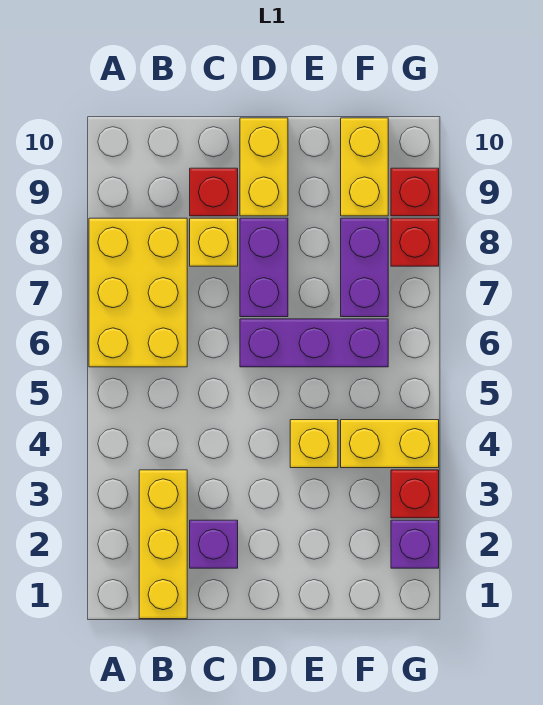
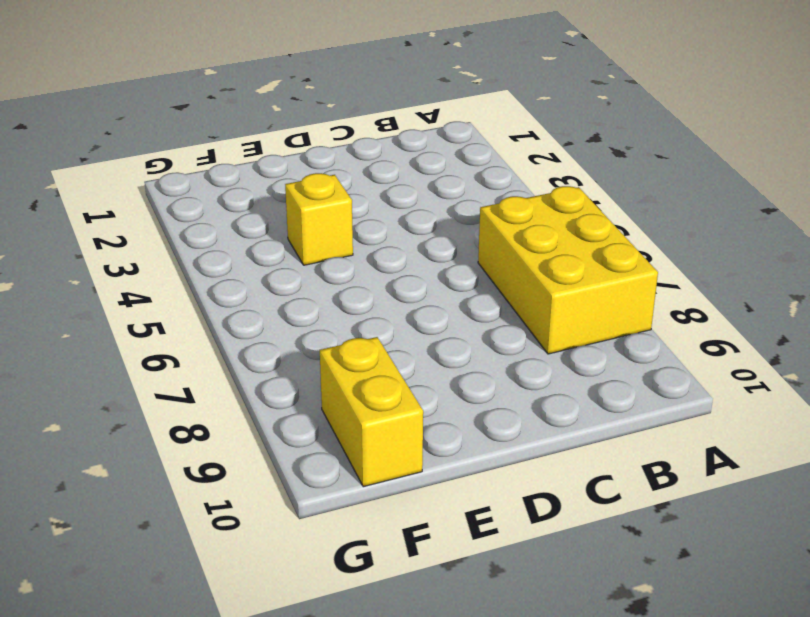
none -> yellow brick B1:B3 level 1
none -> purple brick C2 level 1
none -> yellow brick C8 level 1

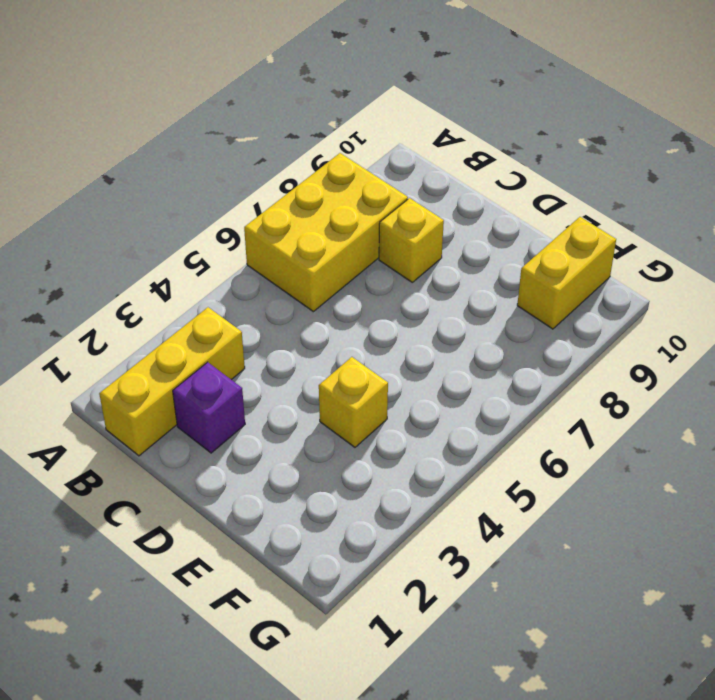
none -> red brick C9 level 1
none -> purple brick D6:F6 level 1
none -> purple brick D7:D8 level 1

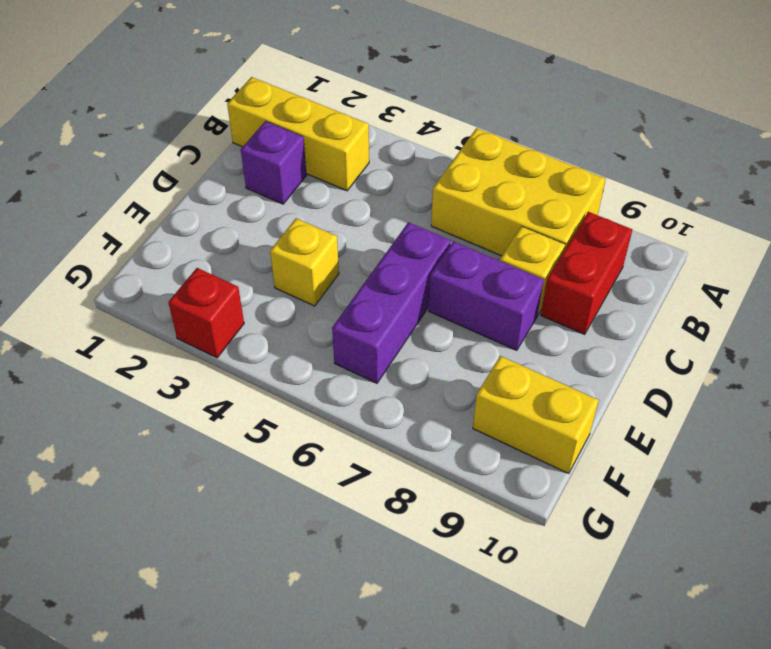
red brick B9:C9 level 1 -> red brick C9 level 1
none -> yellow brick D9:D10 level 1
none -> yellow brick F4:G4 level 1
none -> purple brick F7:F8 level 1

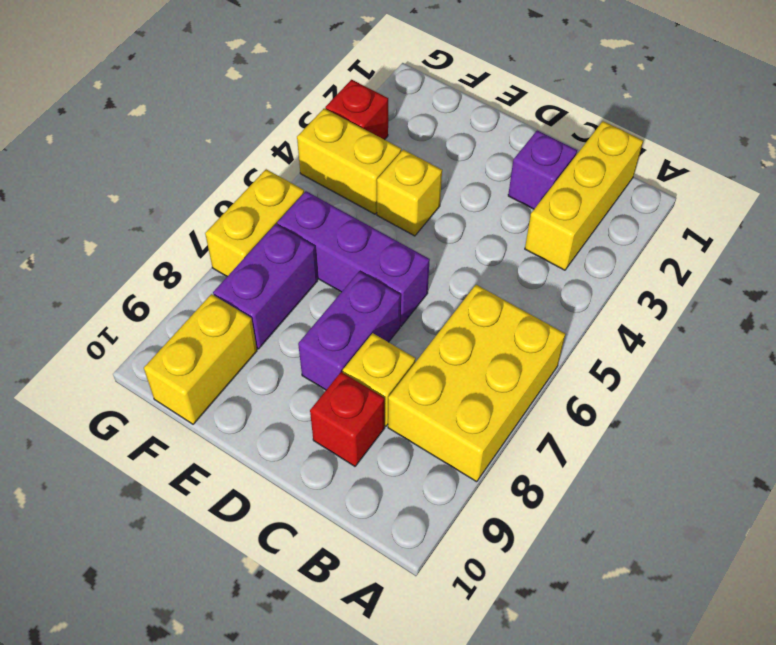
yellow brick G6:G7 level 1 -> yellow brick D9:D10 level 1
none -> purple brick G2 level 1
none -> red brick G8 level 1
none -> red brick G9 level 1

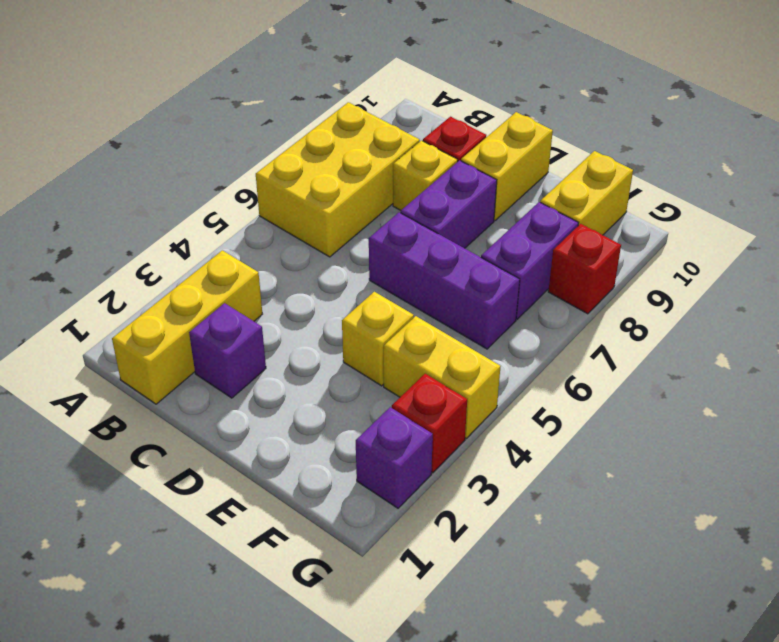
none -> red brick G9 level 1

